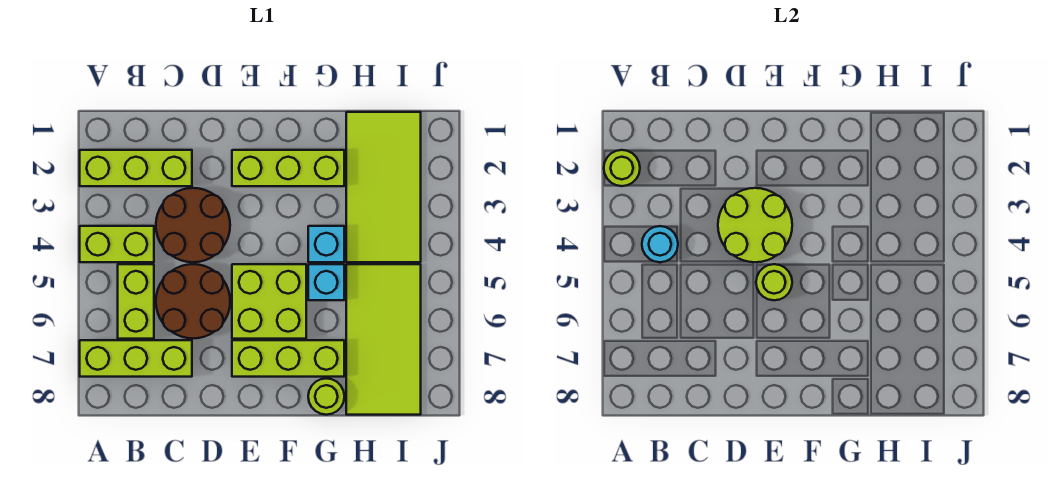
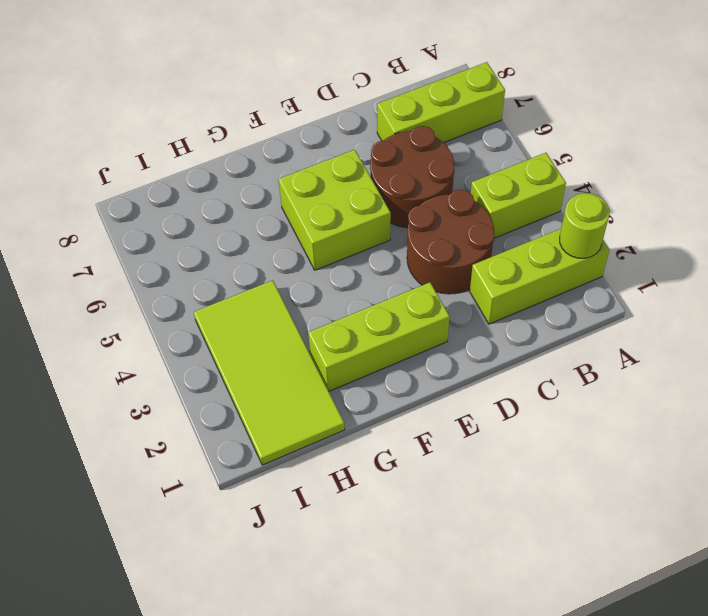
none -> lime brick B5:B6 level 1
none -> lime brick E7:G7 level 1
none -> cyan brick G4 level 1

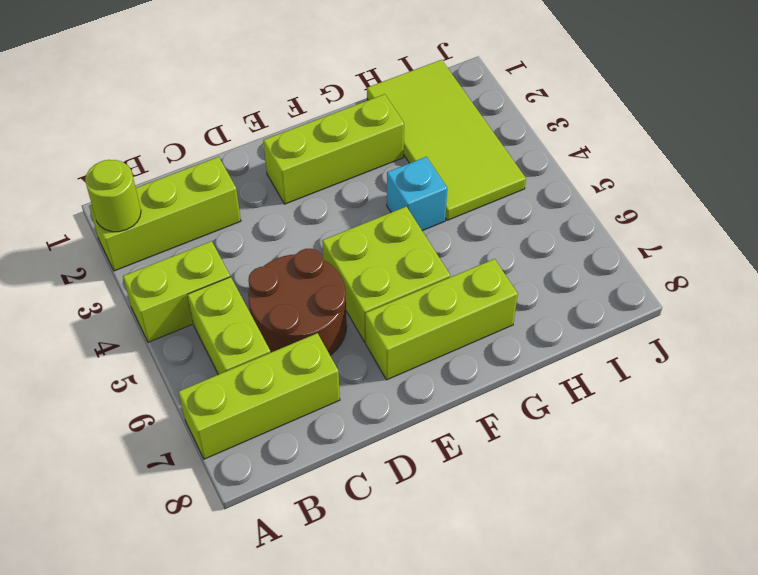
none -> brown round brick C3:D4 level 1
none -> cyan brick G5 level 1
none -> lime round brick G8 level 1

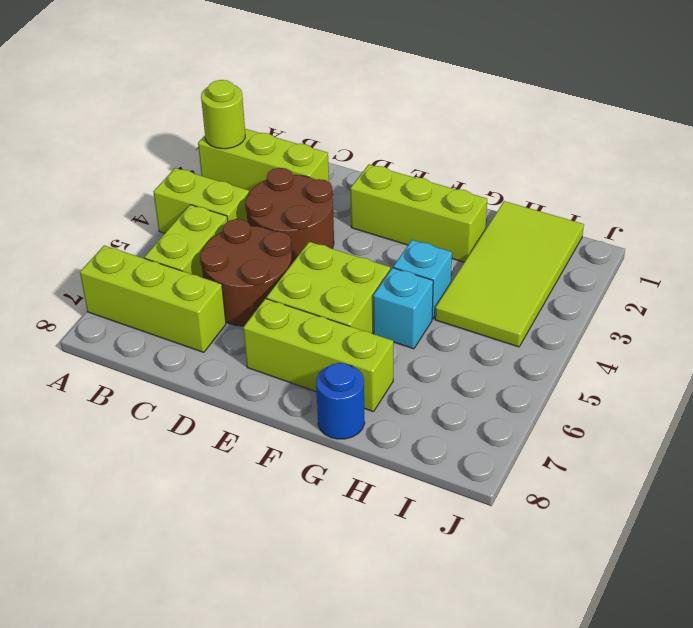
blue round brick G8 level 1 -> lime round brick G8 level 1
none -> lime tile H5:I8 level 1
none -> cyan round brick B4 level 2
none -> lime round brick D3:E4 level 2

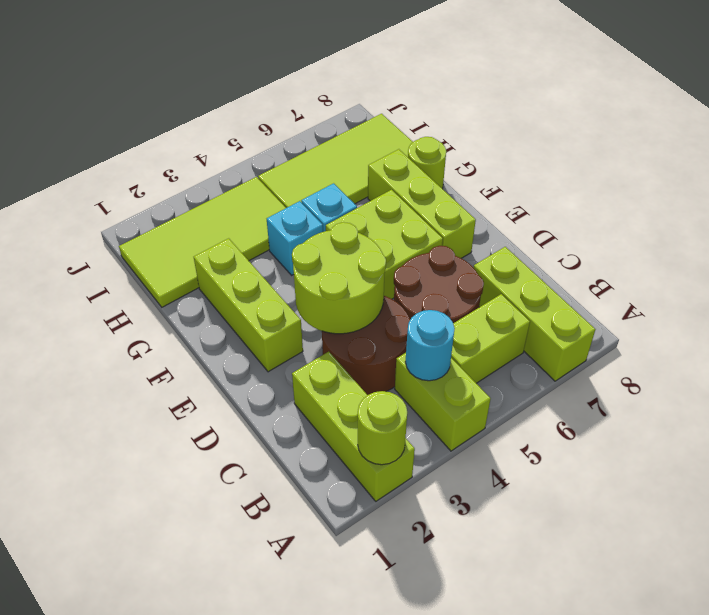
none -> lime round brick E5 level 2

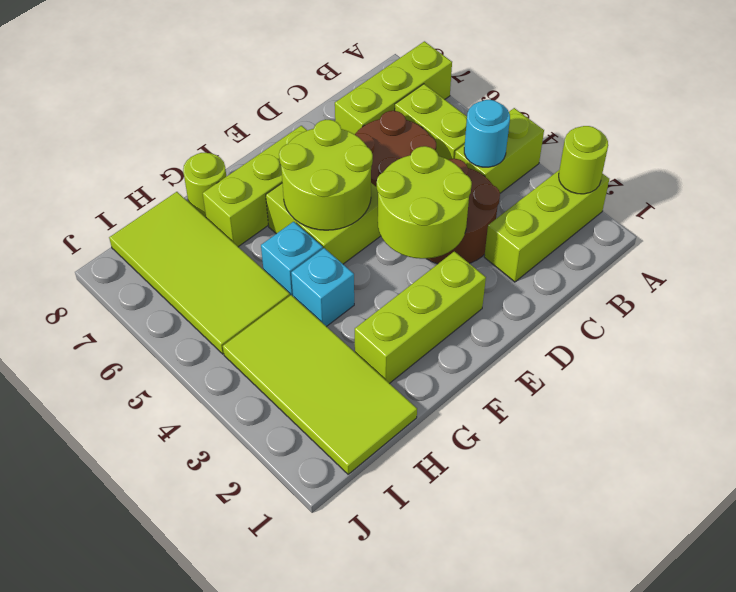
lime round brick E5:F6 level 2 -> lime round brick E5 level 2

